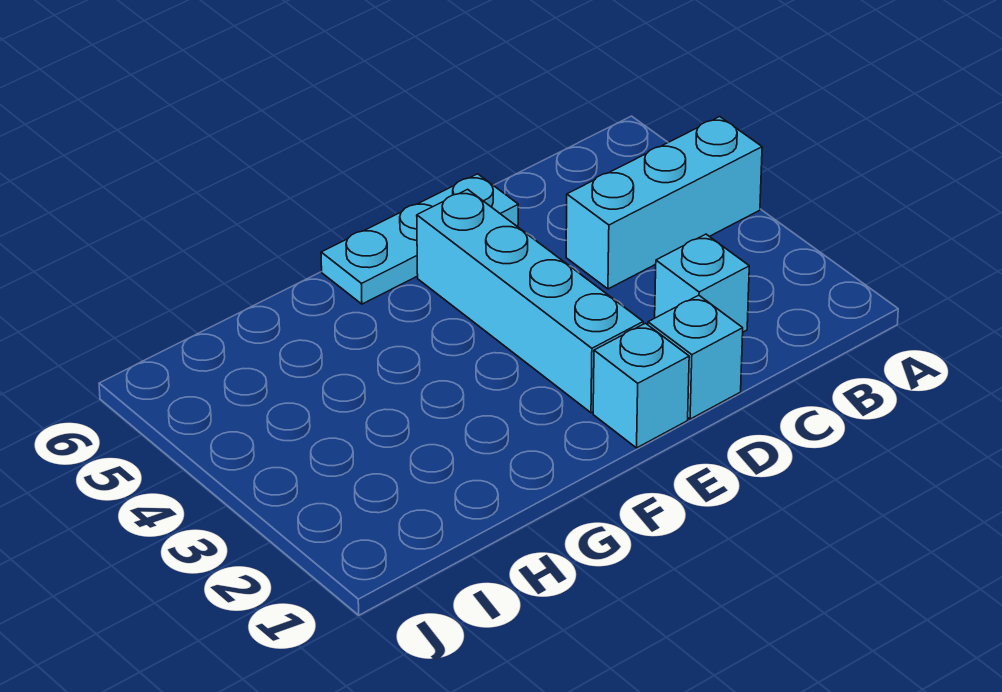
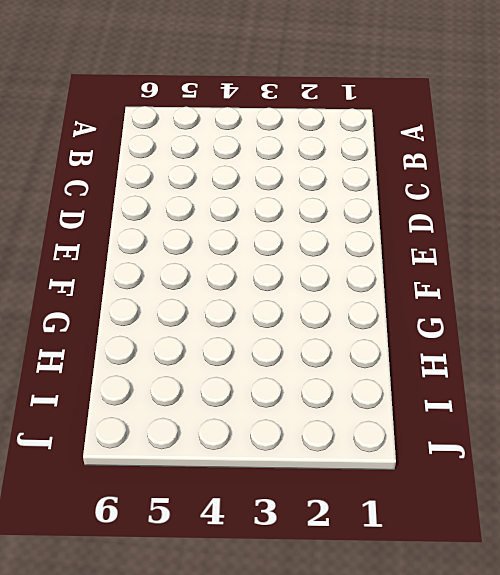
none -> cyan brick A4:C4 level 1
none -> cyan brick C2 level 1

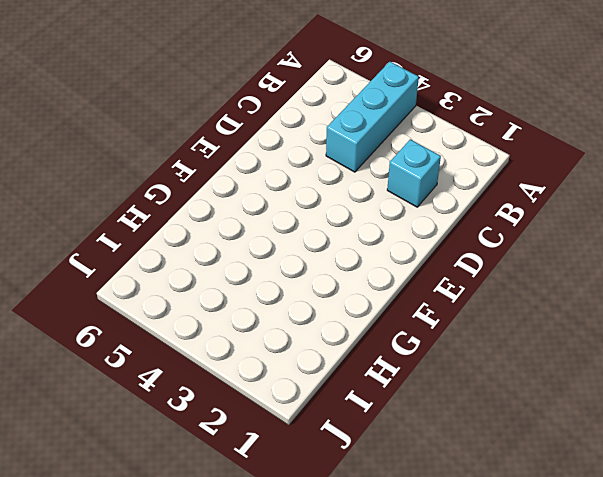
none -> cyan brick D1 level 1
none -> cyan plate D6:F6 level 1

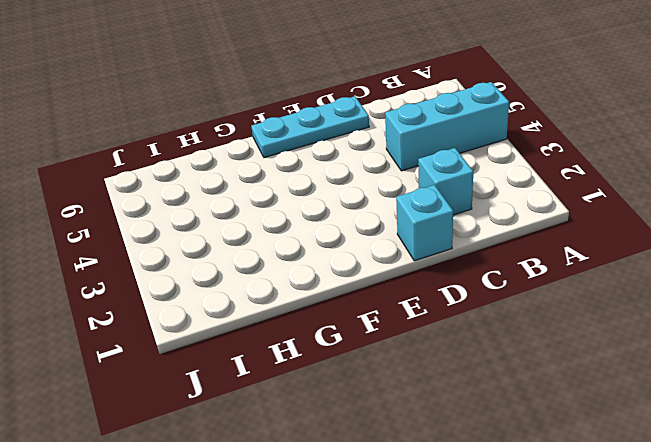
none -> cyan brick E1 level 1
none -> cyan brick E2:E5 level 1

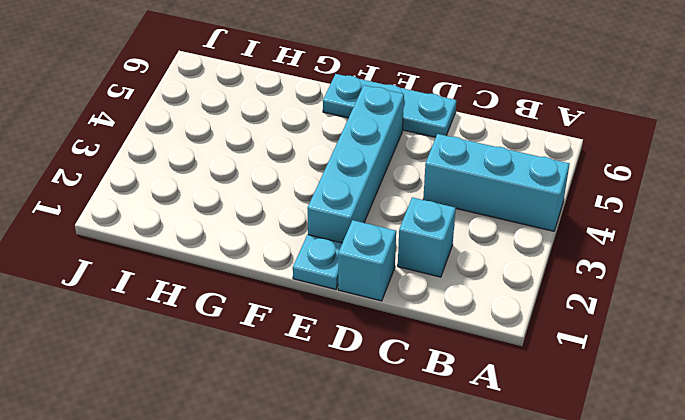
cyan plate E1 level 1 -> cyan brick E1 level 1

